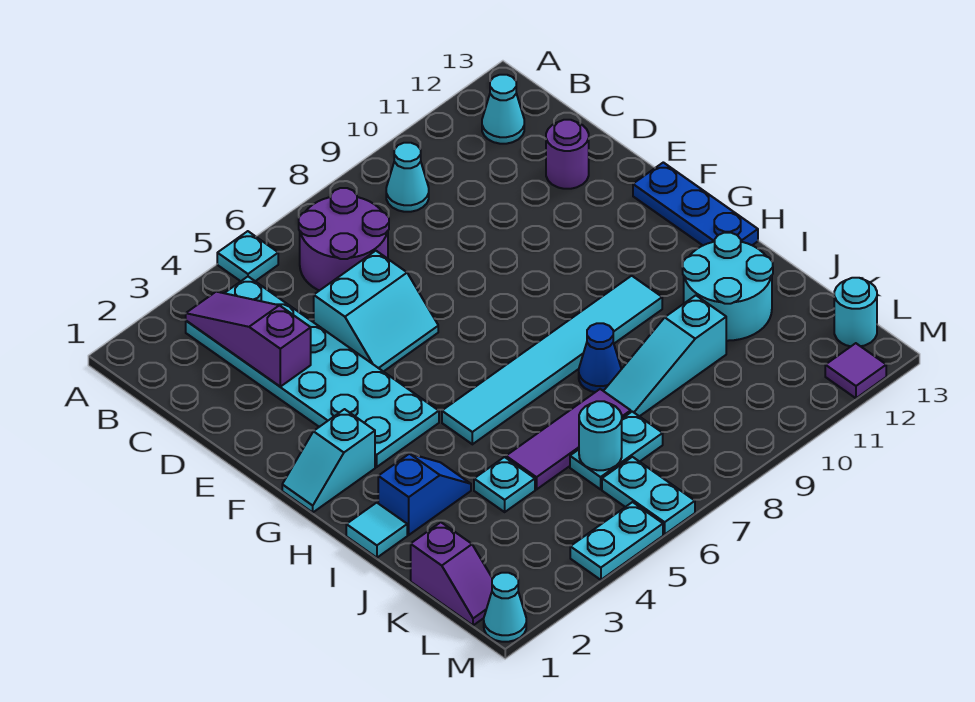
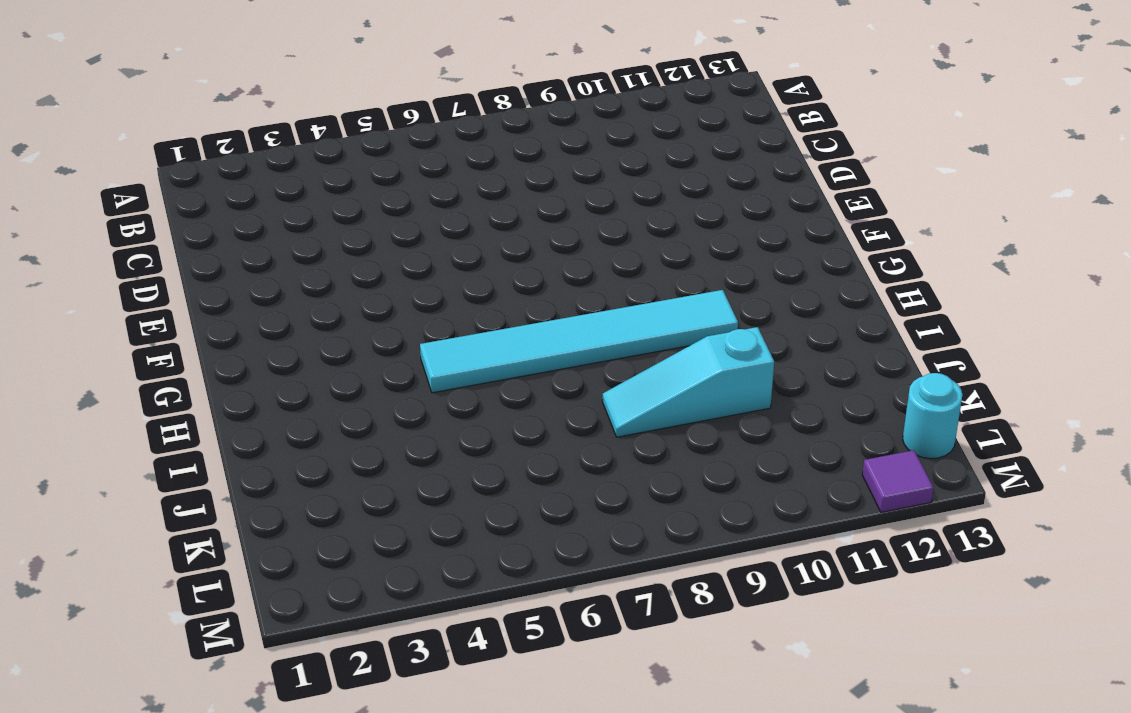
none -> cyan plate A5 level 1
none -> cyan plate B3:G4 level 1
none -> purple round brick B6:C7 level 1

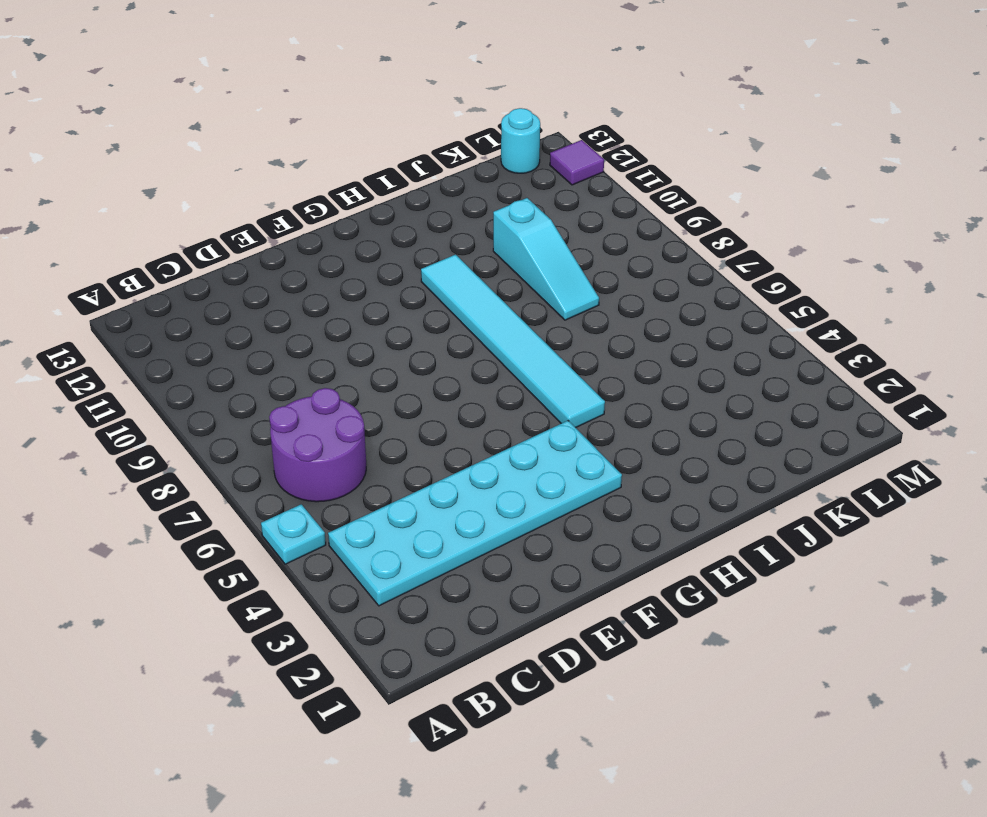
none -> cyan cone B9 level 1
none -> cyan cone B12 level 1
none -> cyan slope D5:E6 level 1 top D

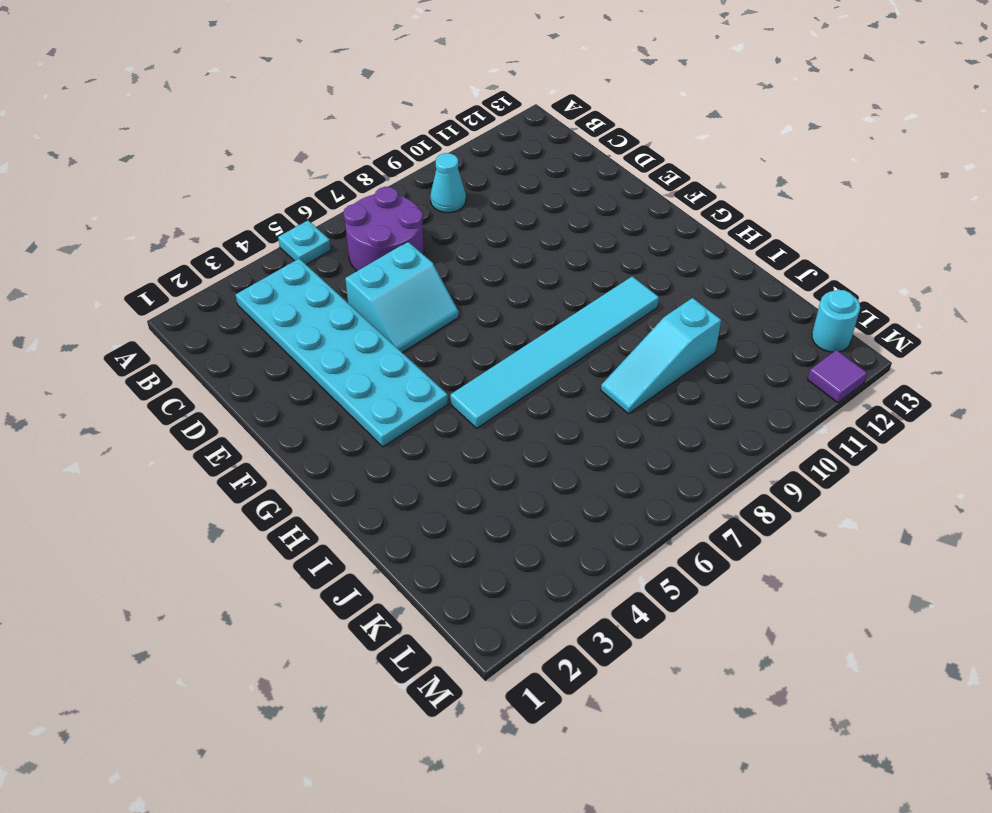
none -> cyan cone B12 level 1
none -> purple round brick D12 level 1
none -> blue plate F13:H13 level 1

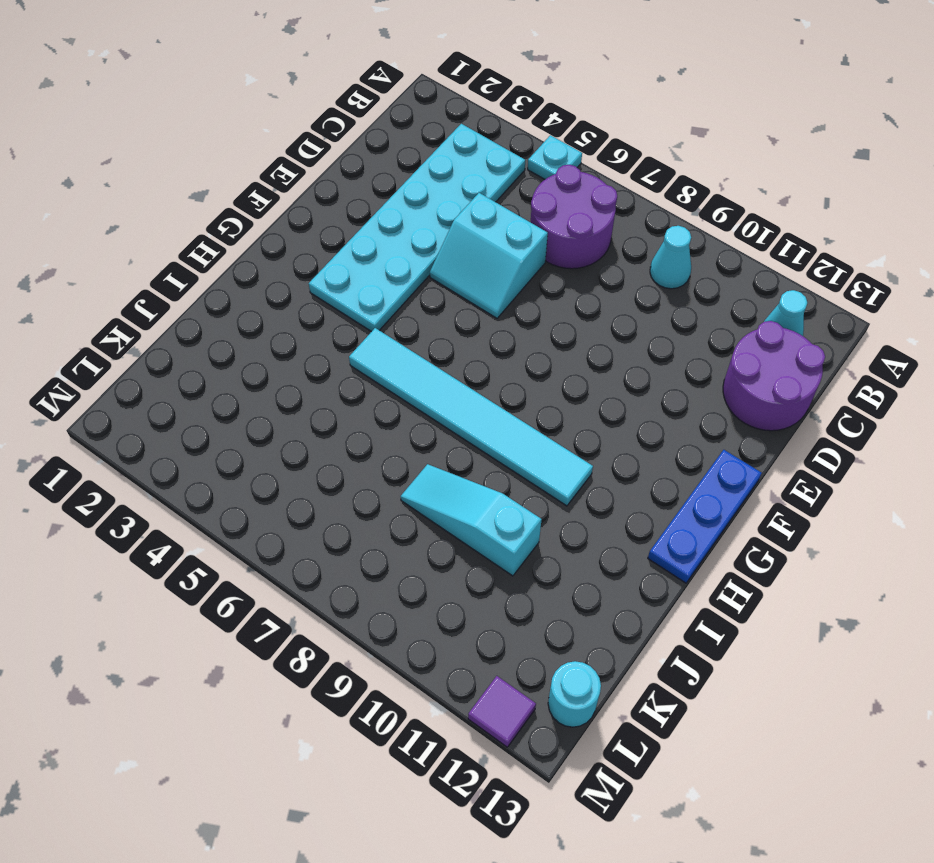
purple round brick C12:D13 level 1 -> purple round brick D12 level 1
none -> cyan slope G1:G2 level 1 top 2
none -> cyan tile I1 level 1
none -> blue slope I2:I3 level 1 top 2

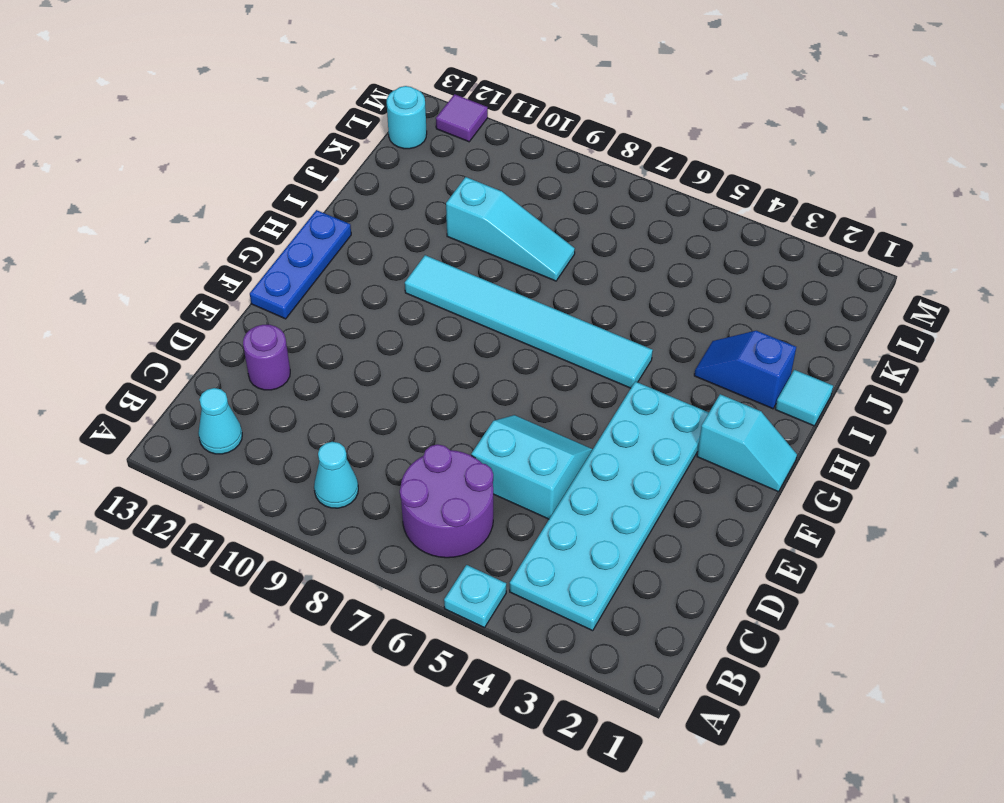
none -> blue cone I8 level 1
none -> cyan round brick I11:J12 level 1
none -> cyan plate J4 level 1

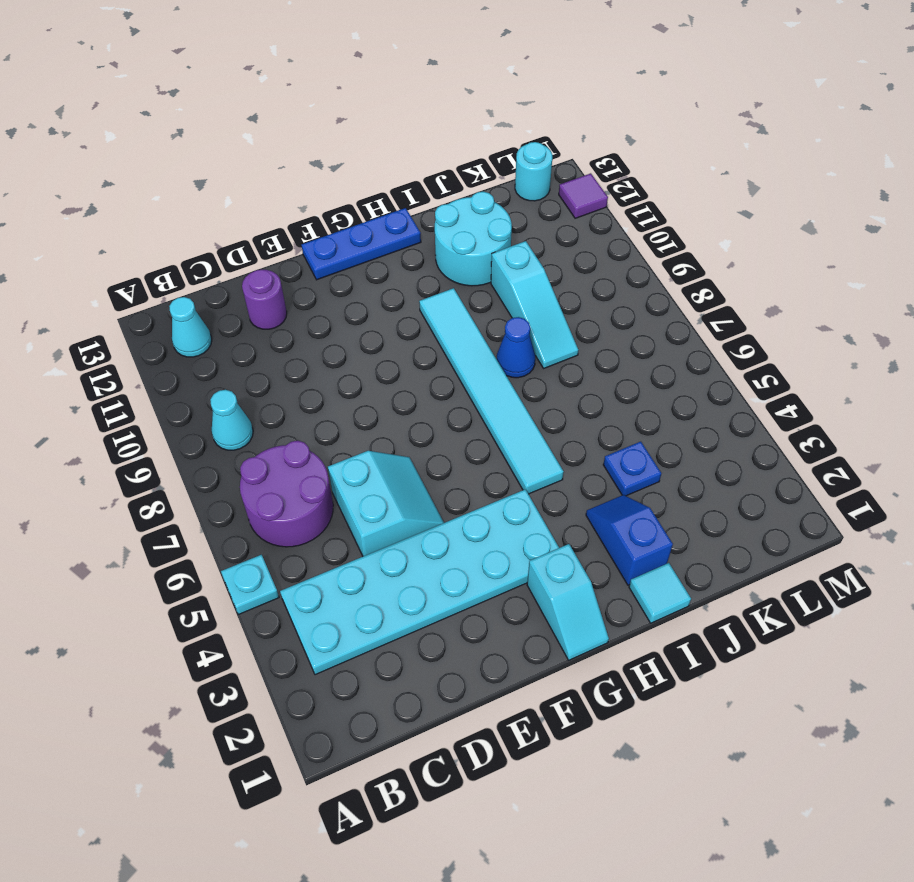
blue plate J4 level 1 -> cyan plate J4 level 1
none -> purple tile J5:J7 level 1
none -> purple slope K1:L1 level 1 top K
none -> cyan plate K6:K7 level 1

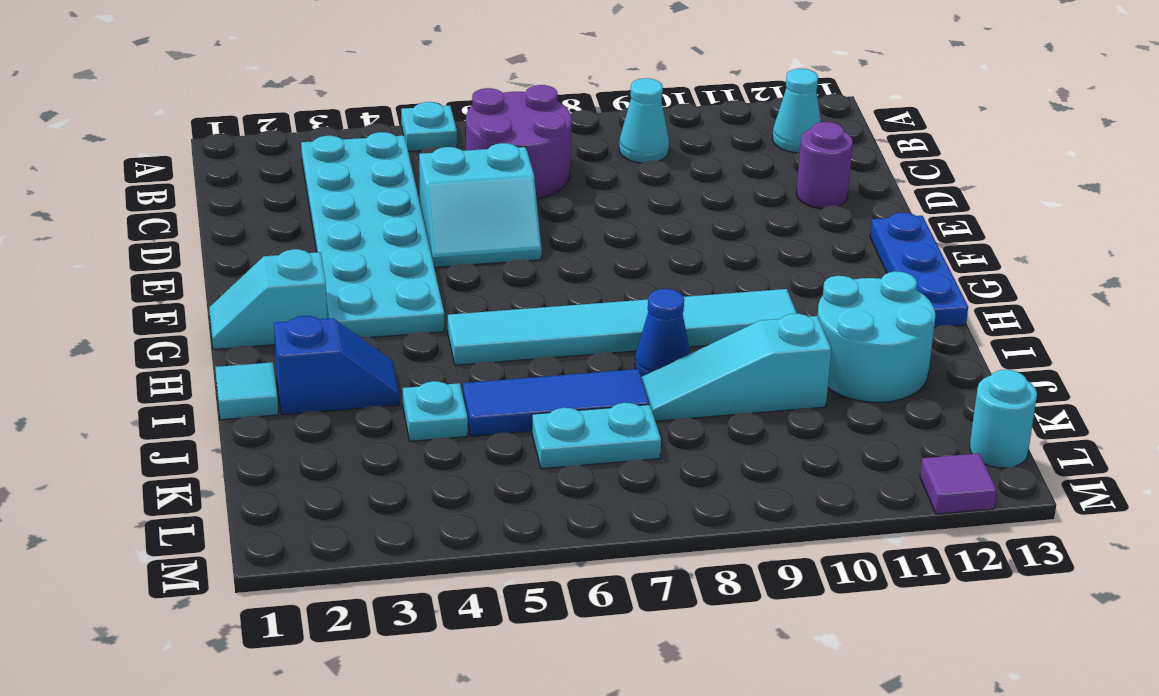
blue tile J5:J7 level 1 -> purple tile J5:J7 level 1
none -> purple slope K1:L1 level 1 top K
none -> cyan plate L6:M6 level 1
none -> cyan cone M1 level 1

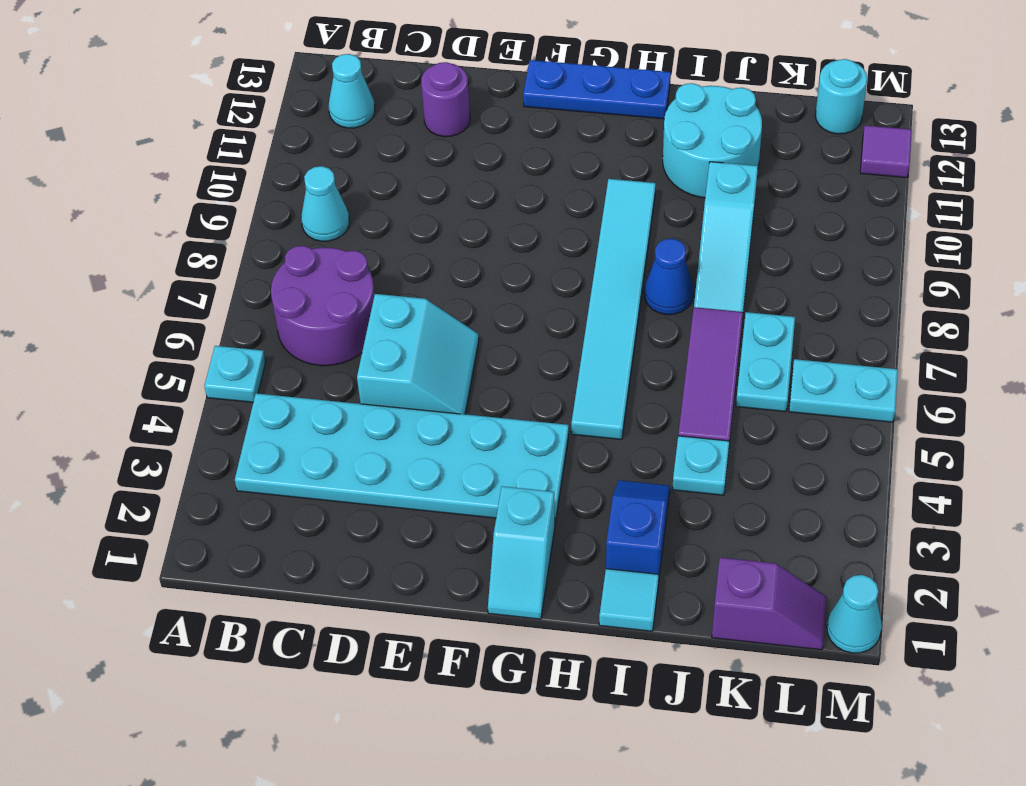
none -> cyan plate M4:M5 level 1
none -> purple slope B3:D3 level 2 top D
none -> cyan round brick K6 level 2

